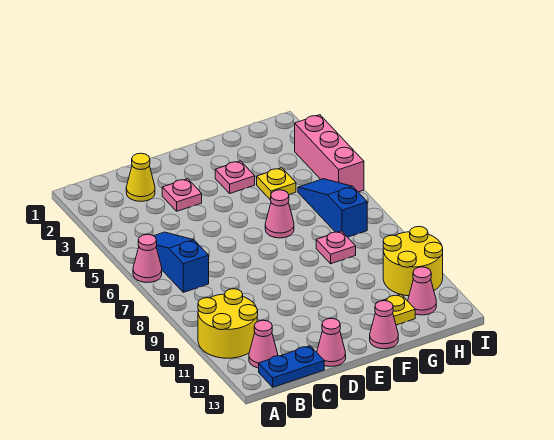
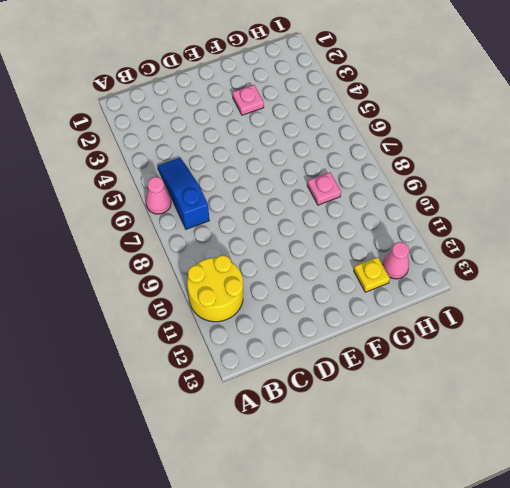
none -> pink cone B12 level 1
none -> blue plate B13:C13 level 1
none -> yellow cone C2 level 1

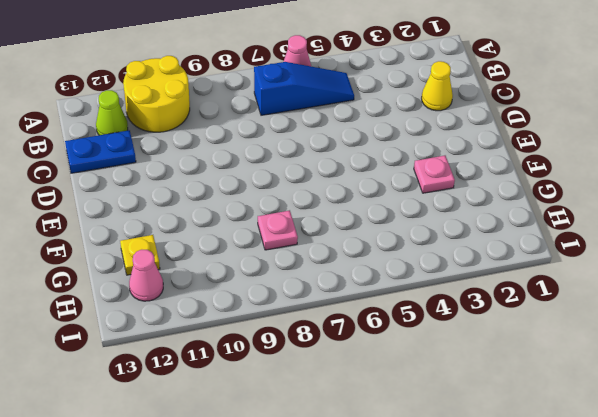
lime cone B12 level 1 -> pink cone B12 level 1
blue plate C12:C13 level 1 -> blue plate B13:C13 level 1
none -> pink plate D3 level 1
none -> pink cone D13 level 1
none -> pink cone F6 level 1

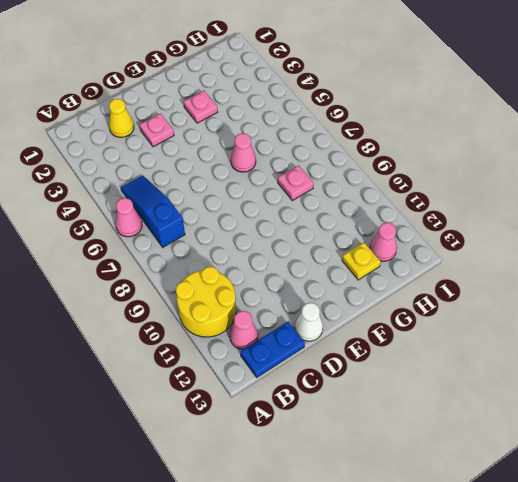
white cone D13 level 1 -> pink cone D13 level 1
none -> pink cone F13 level 1
none -> yellow plate G4 level 1
none -> blue slope H5:H7 level 1 top 7

